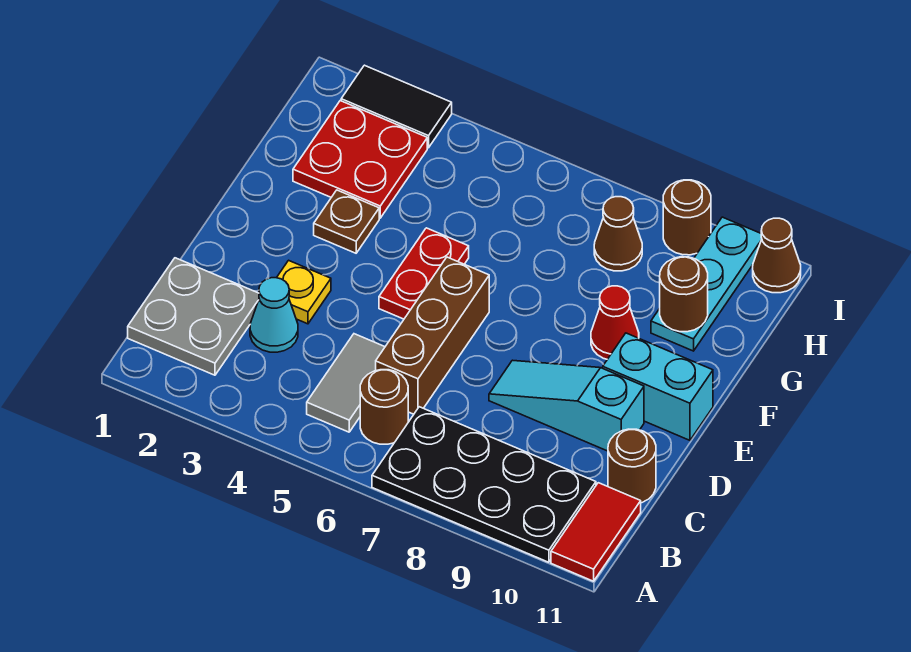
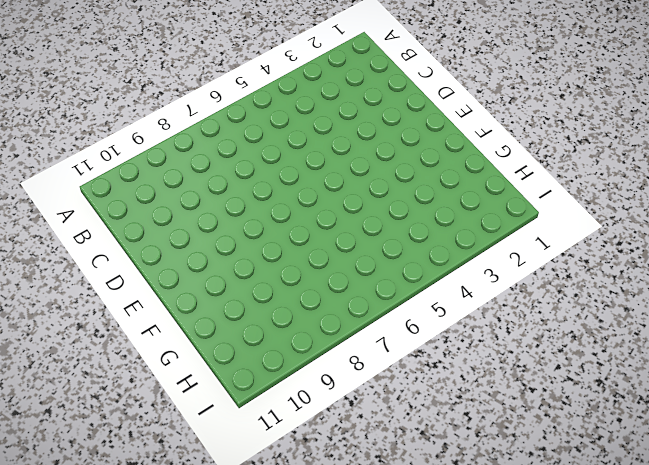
none -> black plate A7:B10 level 1
none -> red tile A11:B11 level 1
none -> grey plate B1:C2 level 1

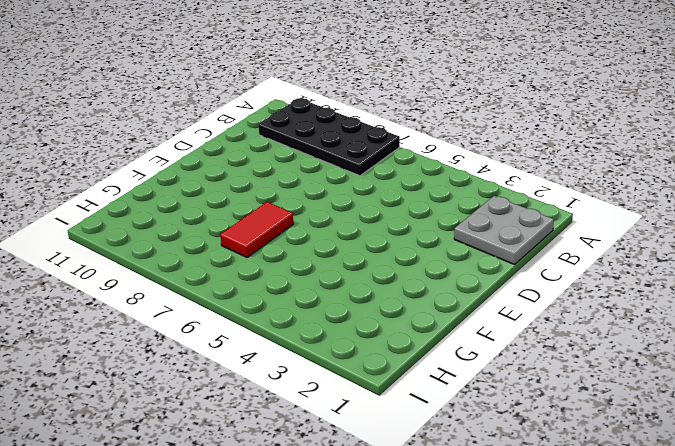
red tile F7:G7 level 1 -> red tile A11:B11 level 1
none -> grey tile B5:C5 level 1
none -> brown round brick B6 level 1
none -> cyan cone C3 level 1

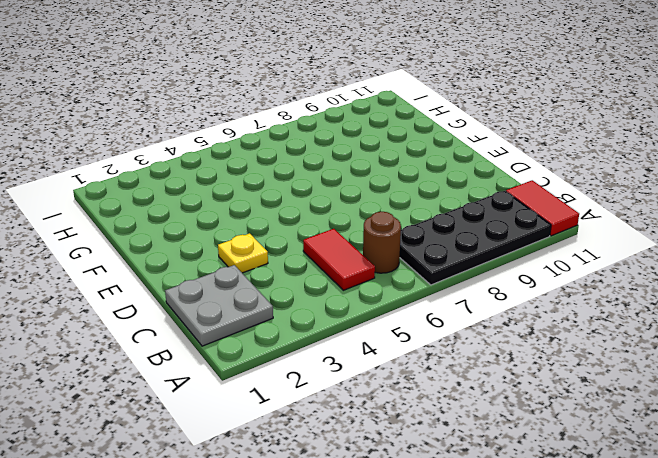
red tile B5:C5 level 1 -> grey tile B5:C5 level 1
none -> cyan cone C3 level 1
none -> brown brick C6:E6 level 1
none -> brown round brick C11 level 1

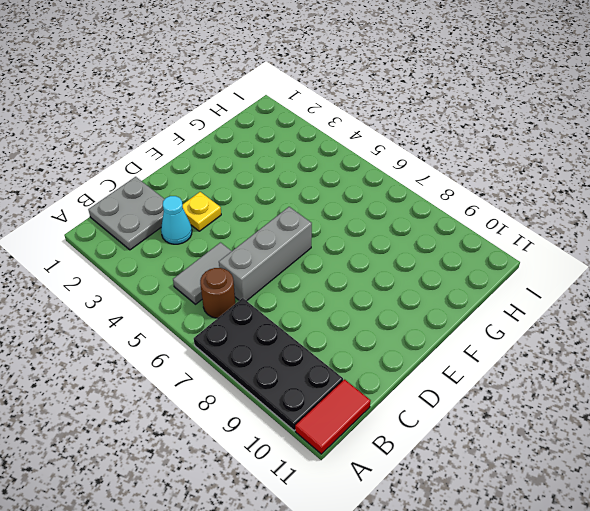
grey brick C6:E6 level 1 -> brown brick C6:E6 level 1
none -> brown round brick C11 level 1
none -> cyan slope D8:D10 level 1 top 10
none -> red plate E5:F5 level 1

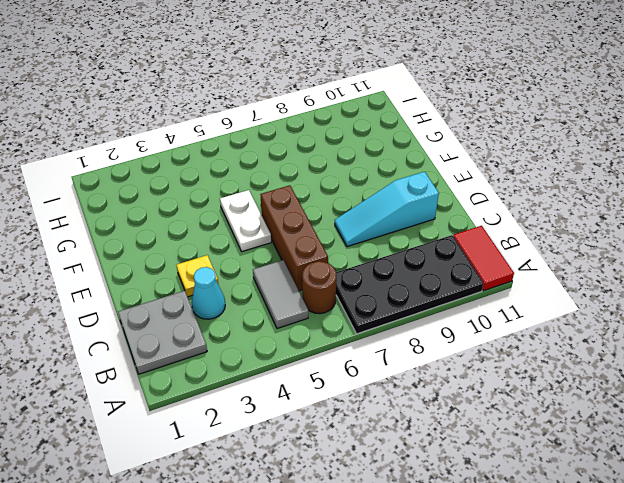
white plate E5:F5 level 1 -> red plate E5:F5 level 1
none -> brown round brick C11 level 1
none -> cyan brick E10:E11 level 1
none -> brown plate F3 level 1

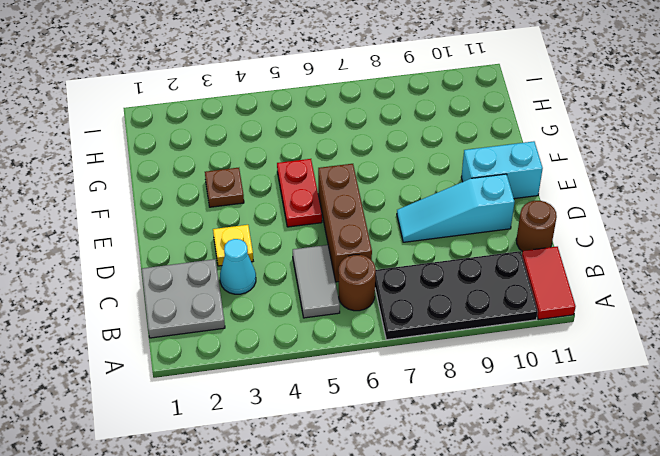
none -> red cone F9 level 1
none -> red plate G2:H3 level 1
none -> cyan plate G10:I10 level 1

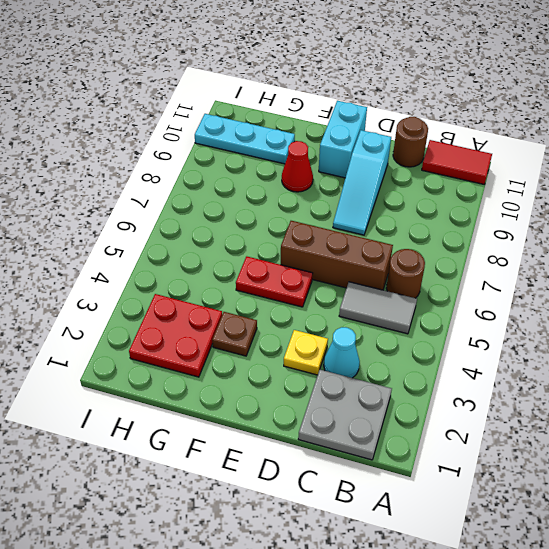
none -> black plate A7:B10 level 1
none -> brown cone H8 level 1
none -> black tile I2:I3 level 1

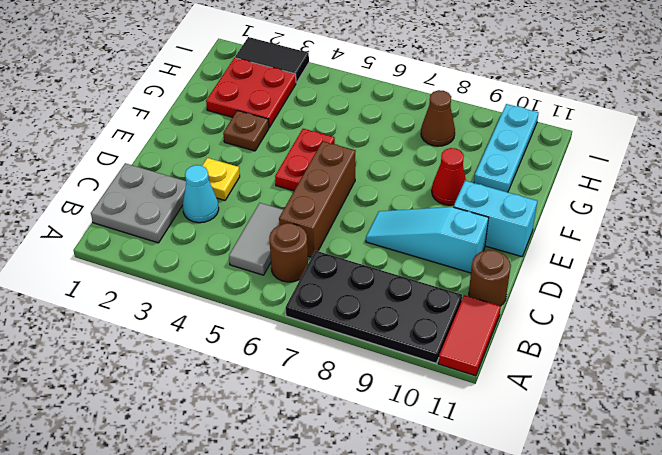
none -> brown round brick I9 level 1
none -> brown cone I11 level 1
none -> brown round brick G10 level 2

